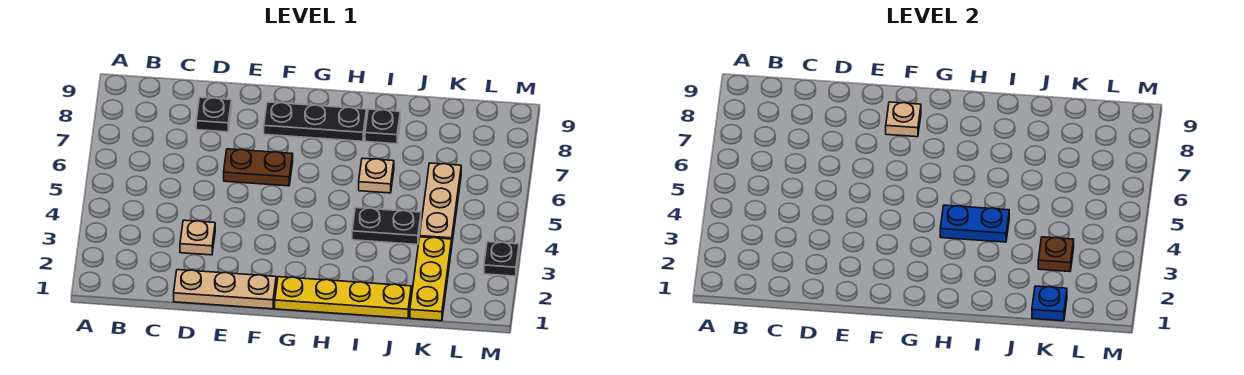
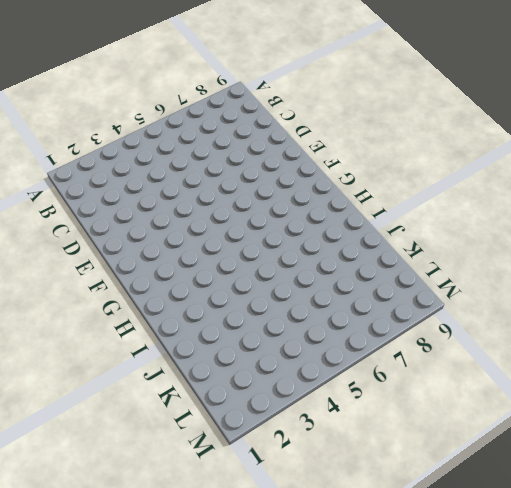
none -> tan plate D1:F1 level 1
none -> tan plate D3 level 1
none -> black plate D8 level 1

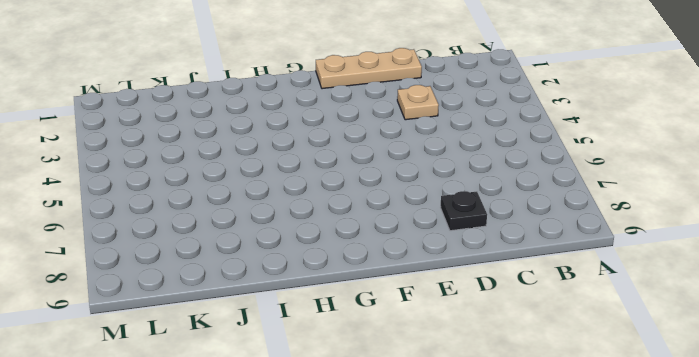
none -> brown plate E6:F6 level 1
none -> black plate F8:H8 level 1
none -> yellow plate G1:J1 level 1

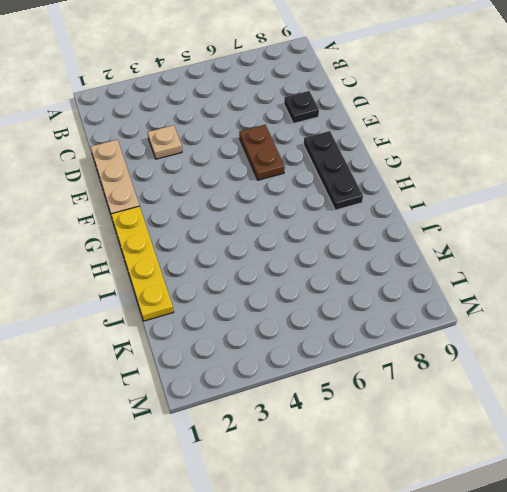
none -> black plate I4:J4 level 1
none -> tan plate I6 level 1
none -> black plate I8 level 1

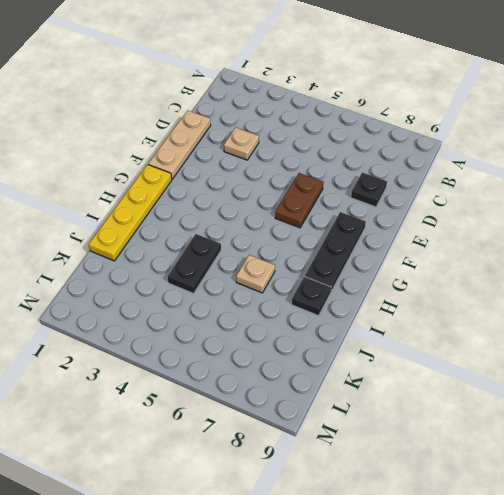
none -> yellow plate K1:K3 level 1
none -> tan plate K4:K6 level 1
none -> black plate M3 level 1

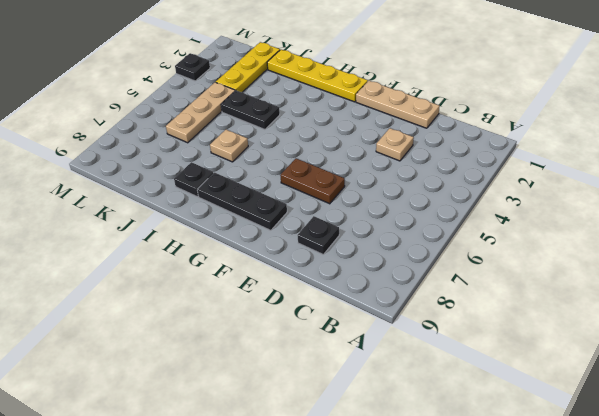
none -> tan plate F8 level 2
none -> blue plate H4:I4 level 2
none -> blue plate K1 level 2

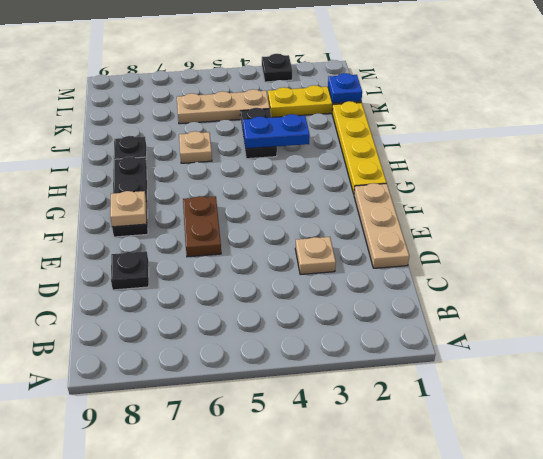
blue plate I3:I4 level 2 -> blue plate H4:I4 level 2
none -> brown plate K3 level 2

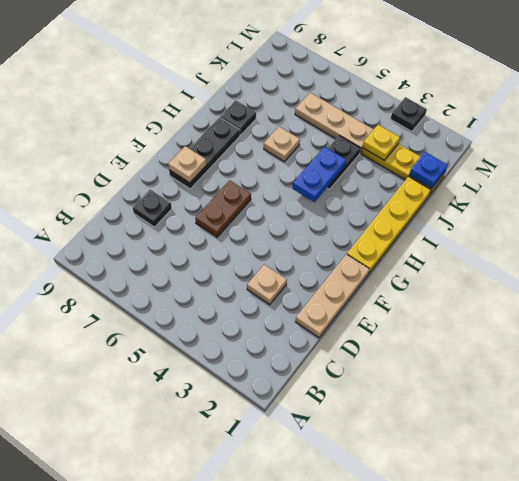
yellow plate K3 level 2 -> brown plate K3 level 2

